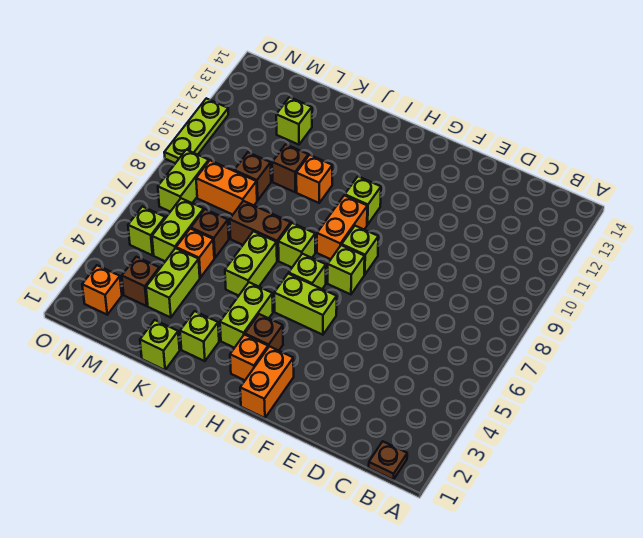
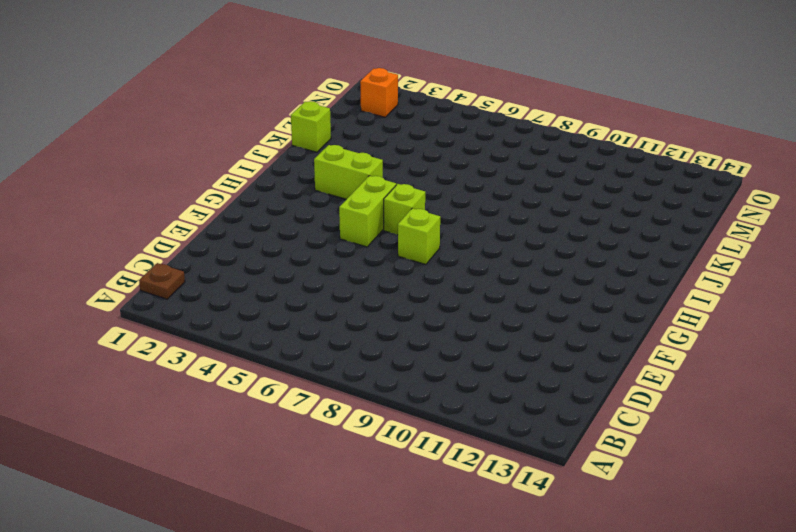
none -> orange brick G1:G2 level 1
none -> lime brick G8 level 1
none -> orange brick H2 level 1
none -> brown brick H3 level 1

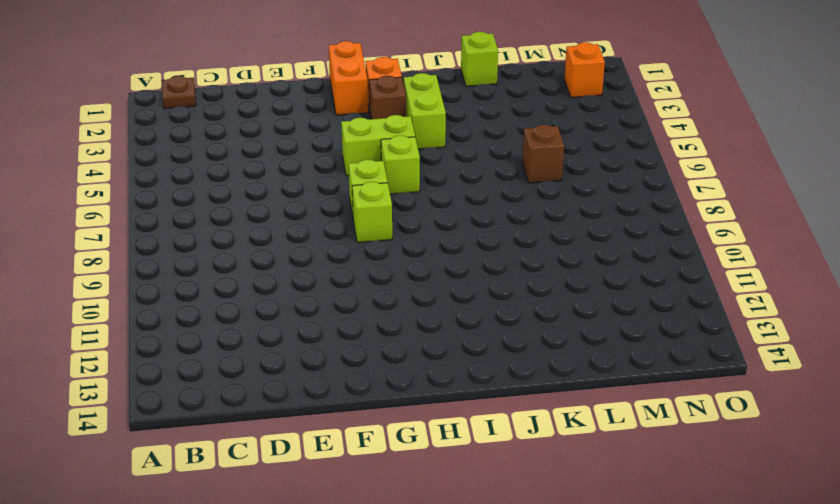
none -> orange brick H8:H9 level 1
none -> lime brick H10 level 1
none -> lime brick I7 level 1
none -> lime brick J2 level 1

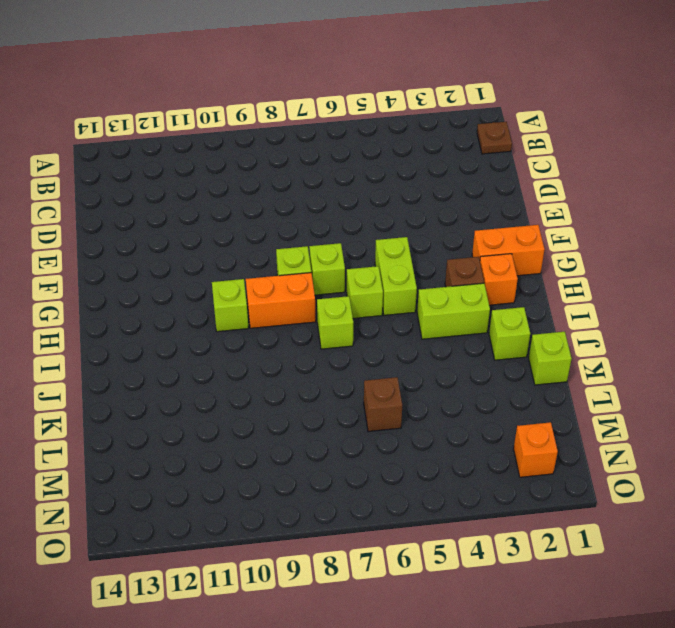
none -> lime brick J5:J6 level 1
none -> brown brick J7:K7 level 1
none -> orange brick J10 level 1
none -> brown brick K10 level 1

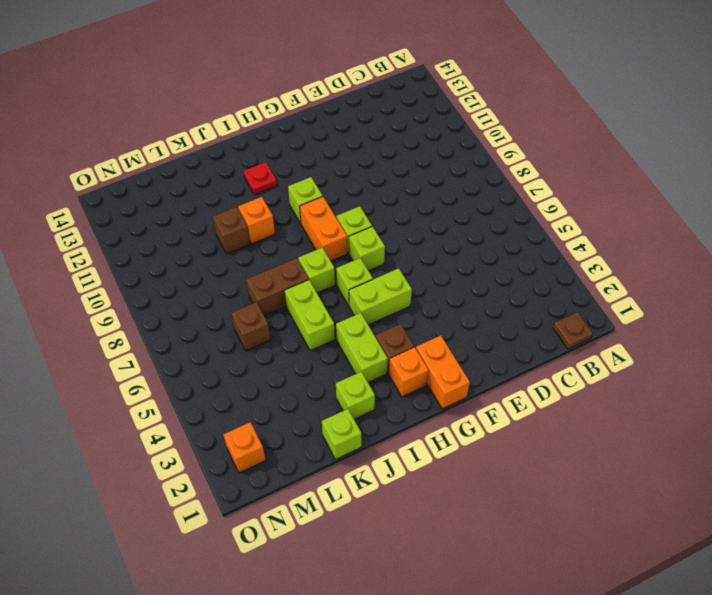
red plate I12 level 1 -> none
none -> lime brick L3:L4 level 1
none -> orange brick L5 level 1
none -> orange brick L8:M8 level 1
none -> brown brick L9 level 1

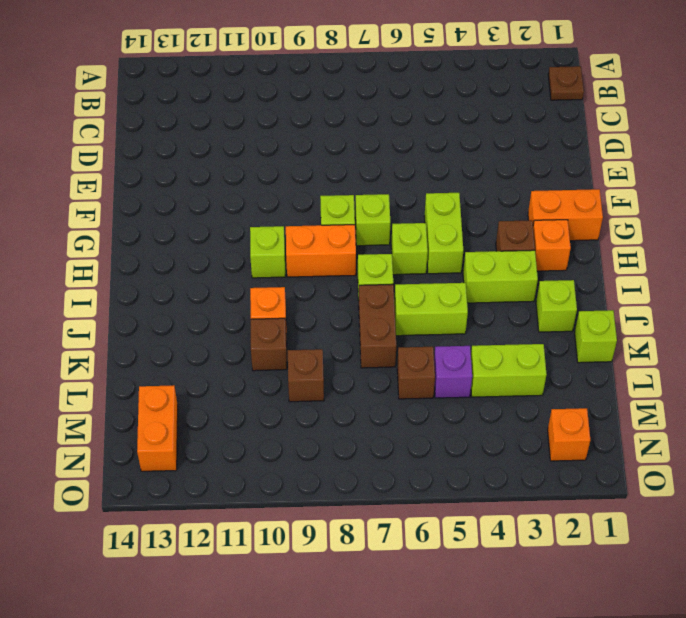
purple brick L5 level 1 -> orange brick L5 level 1
orange brick M13:N13 level 1 -> orange brick L8:M8 level 1
none -> lime brick L12 level 1
none -> brown brick M3 level 1
none -> lime brick M5:M6 level 1
none -> lime brick N5 level 1

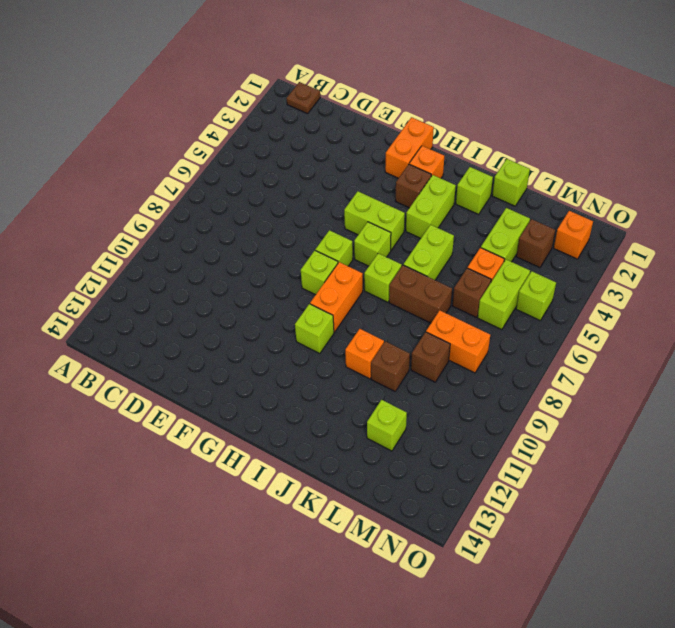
none -> lime brick N7:N8 level 1
none -> lime plate O9:O11 level 1

